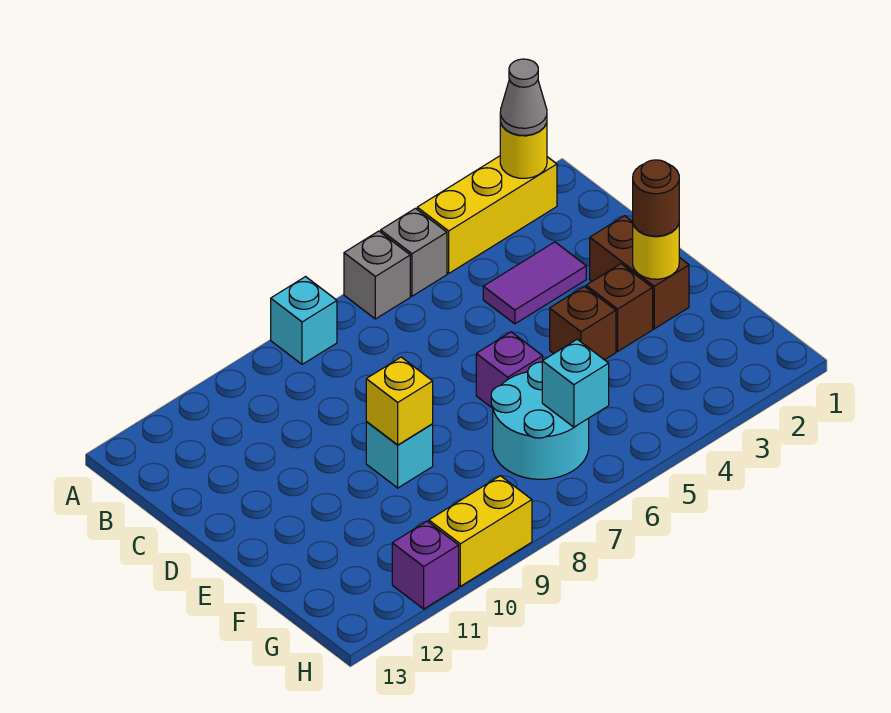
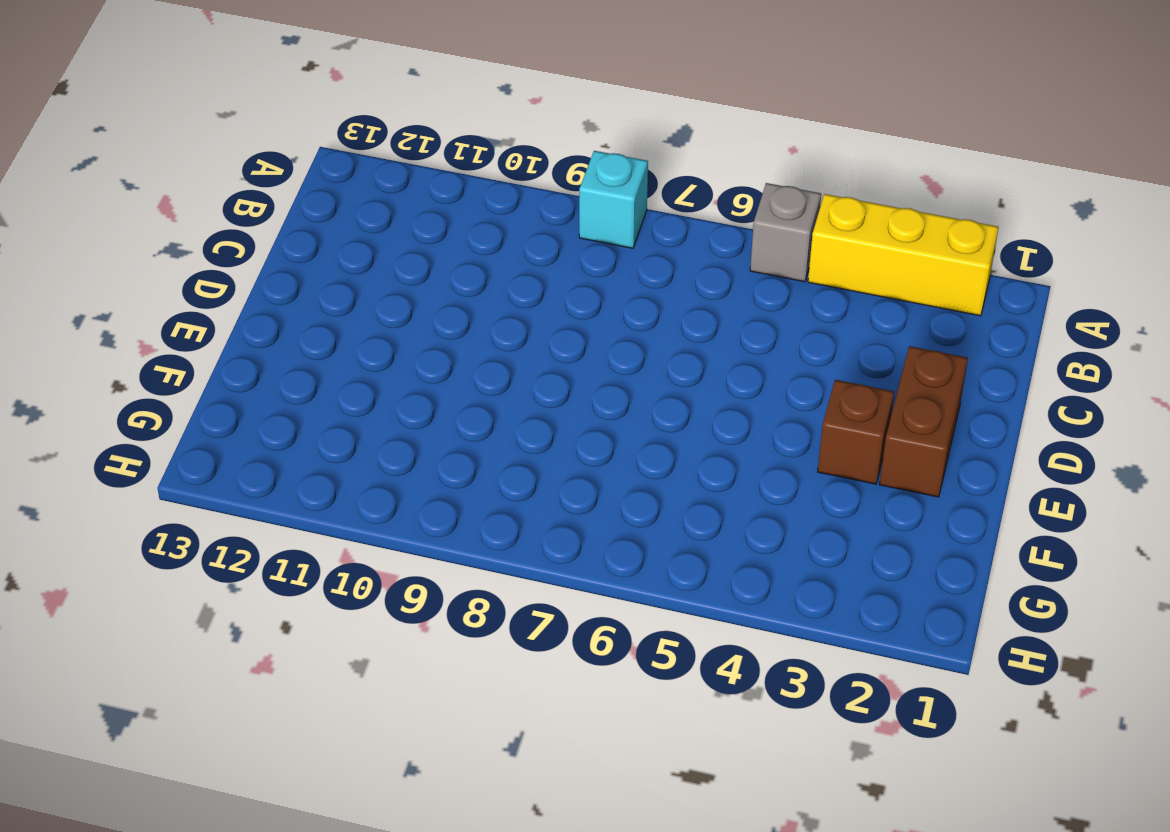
none -> grey brick A6 level 1
none -> purple tile C3:C4 level 1
none -> brown brick E4 level 1

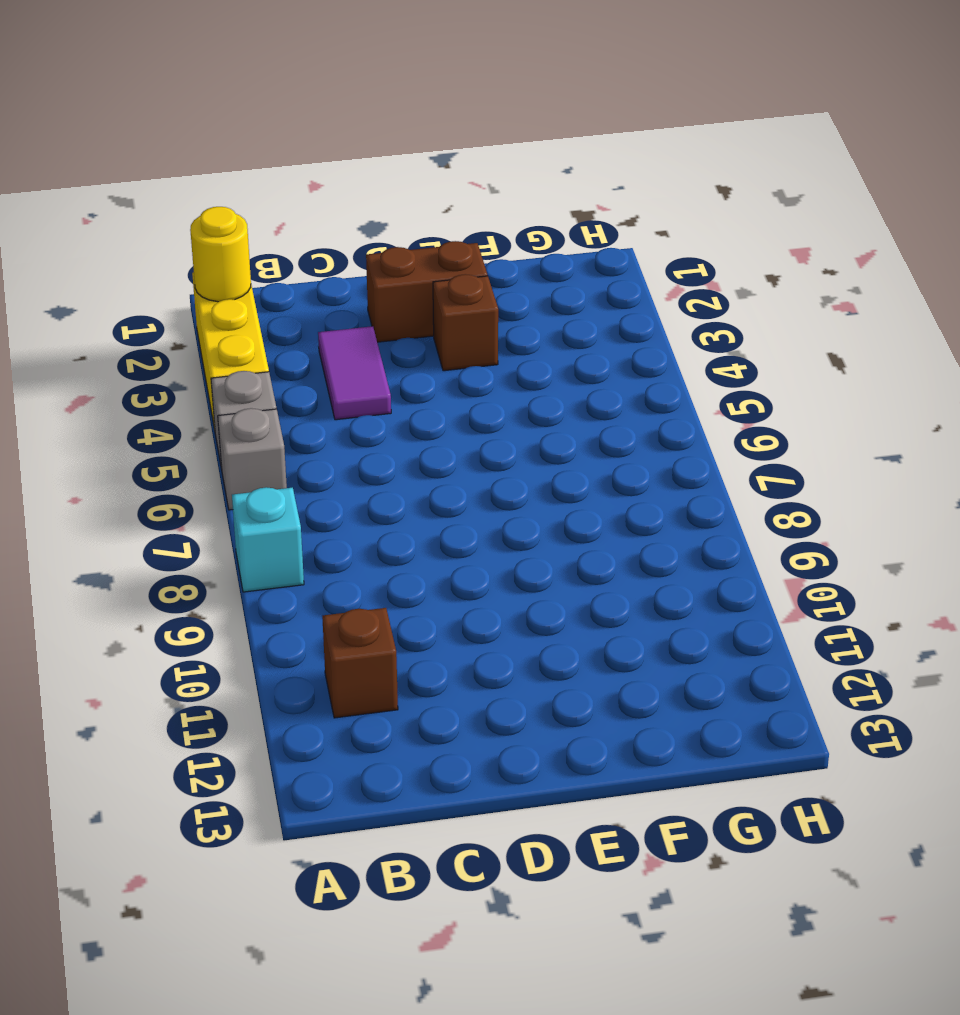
brown brick B11 level 1 -> brown brick E4 level 1
none -> purple brick E6 level 1
none -> cyan brick E9 level 1
none -> cyan round brick F6:G7 level 1

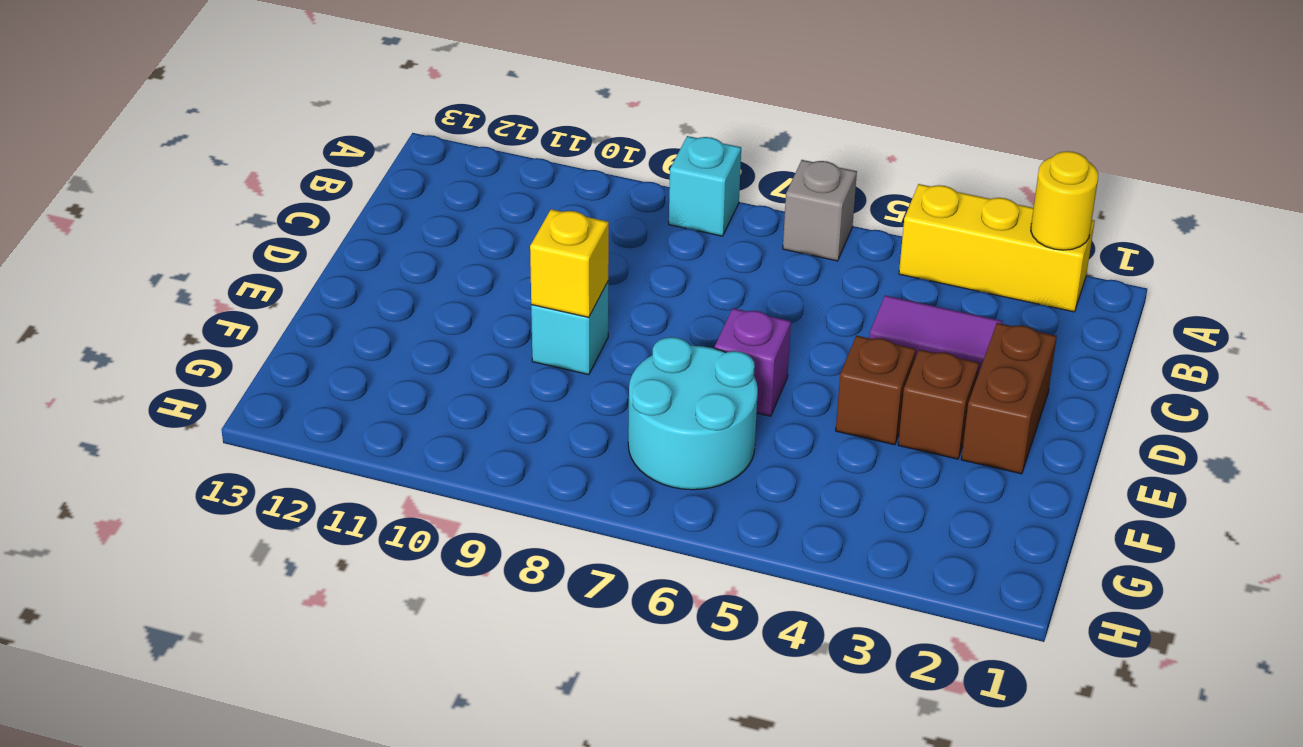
none -> grey brick A5 level 1
none -> yellow brick H9:H10 level 1
none -> purple brick H11 level 1

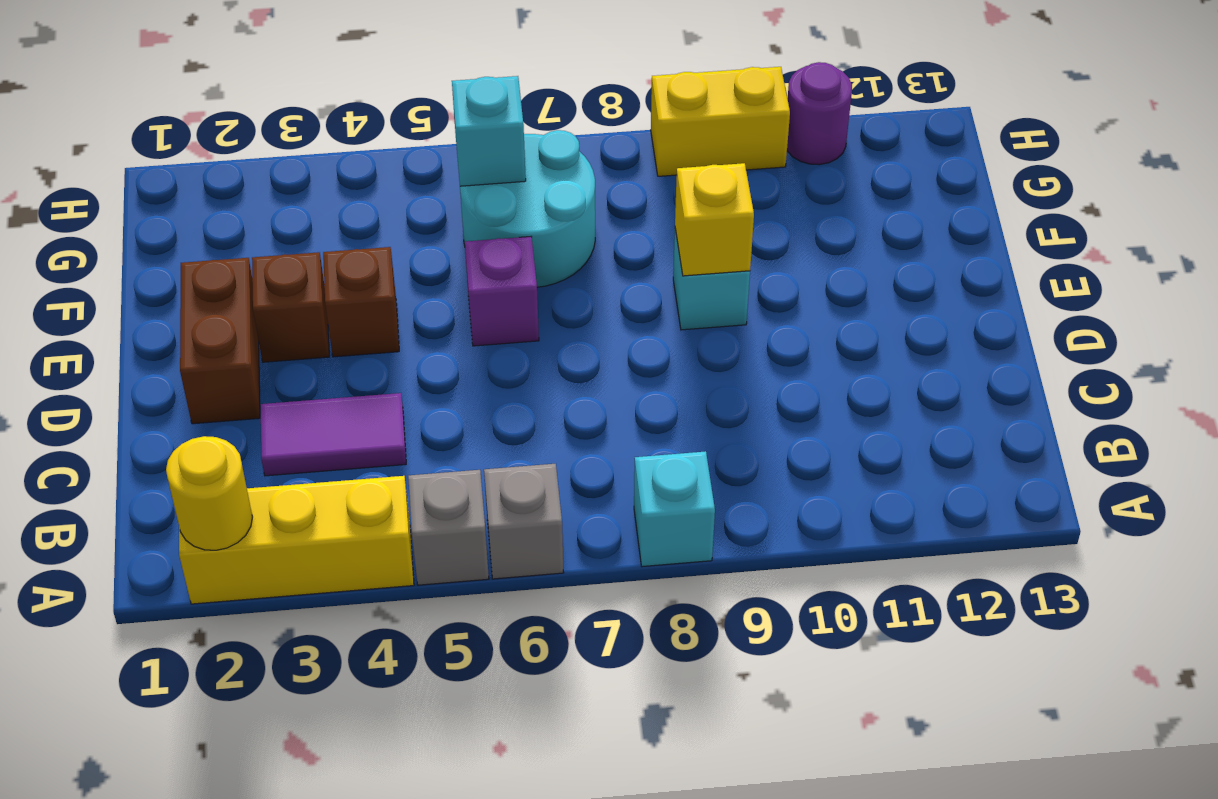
purple round brick H11 level 1 -> purple brick H11 level 1
none -> yellow round brick E2 level 2
none -> grey cone A2 level 3
none -> brown round brick E2 level 3

